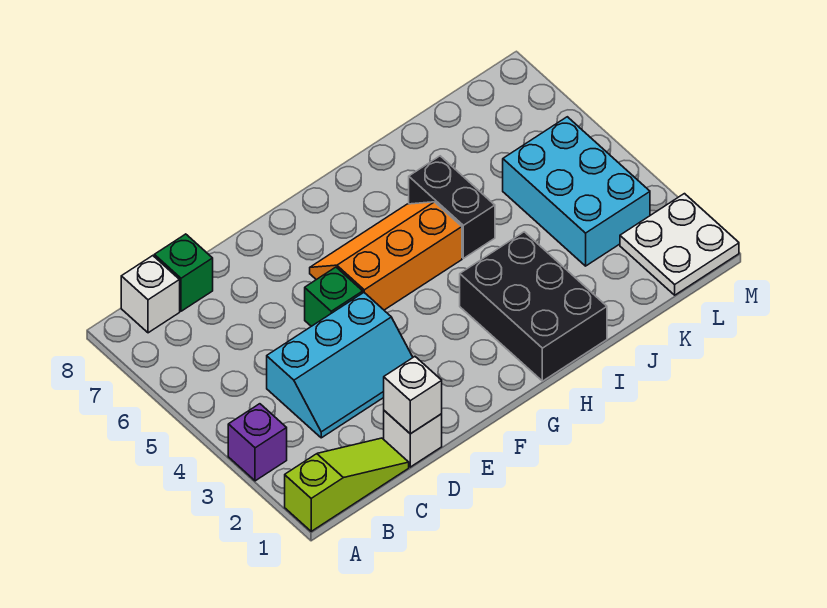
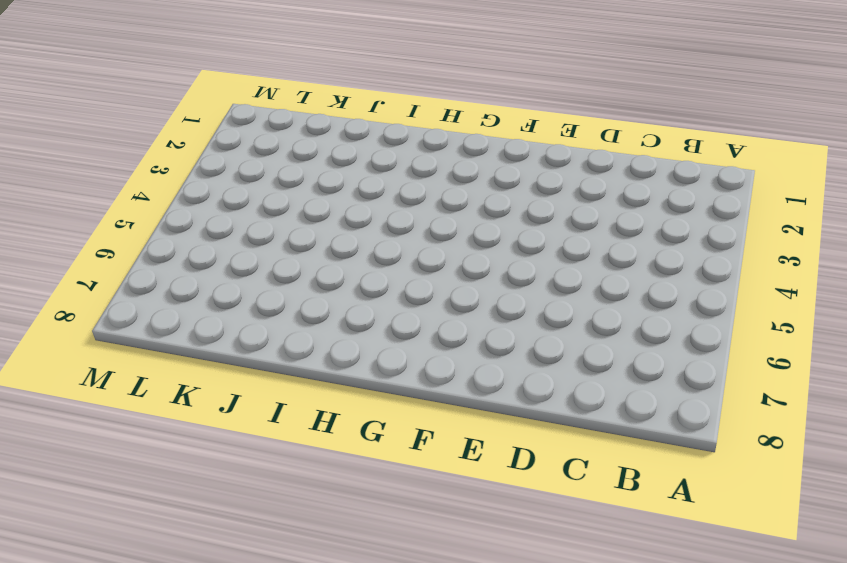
none -> lime slope A1:C1 level 1 top A
none -> purple brick A3 level 1
none -> white brick B8 level 1

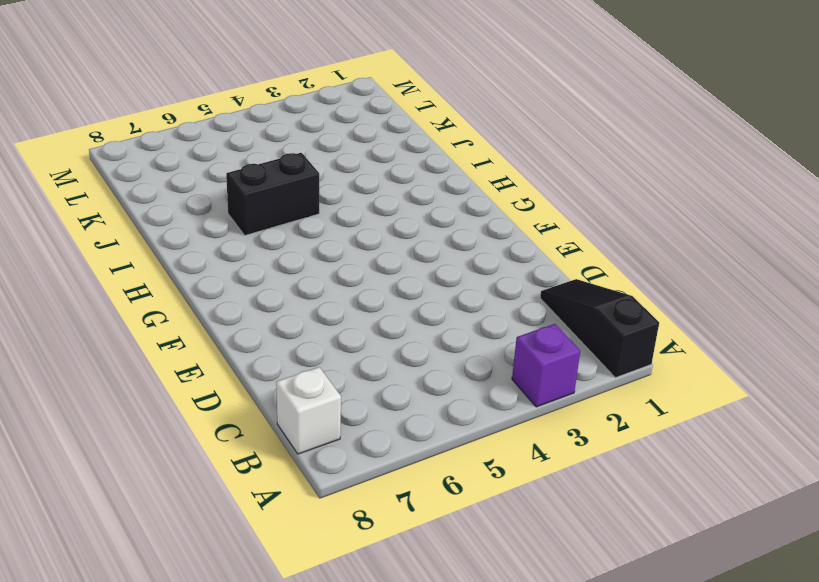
black slope A1:C1 level 1 top A -> lime slope A1:C1 level 1 top A
none -> cyan slope C3:E4 level 1 top 4
none -> green brick C8 level 1
none -> white brick D1 level 1

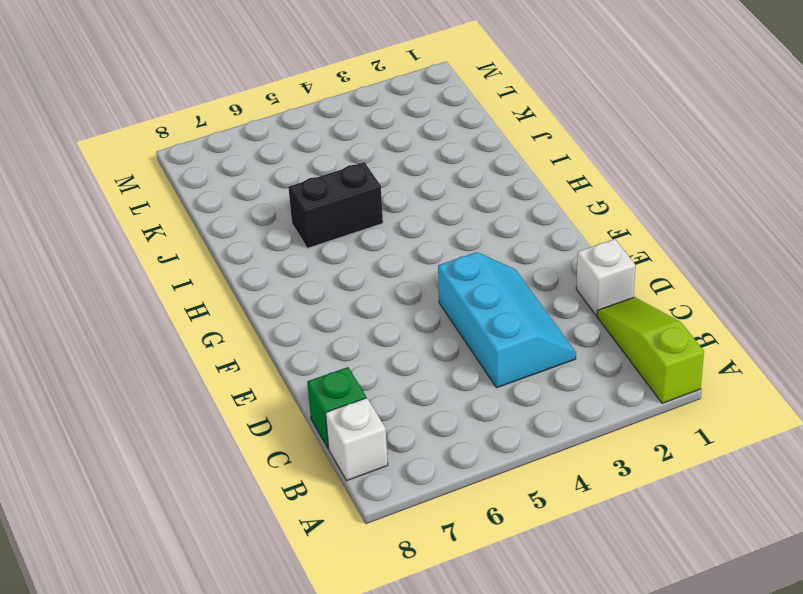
none -> purple brick A3 level 1
none -> green brick E5 level 1
none -> orange slope F5:H6 level 1 top 5

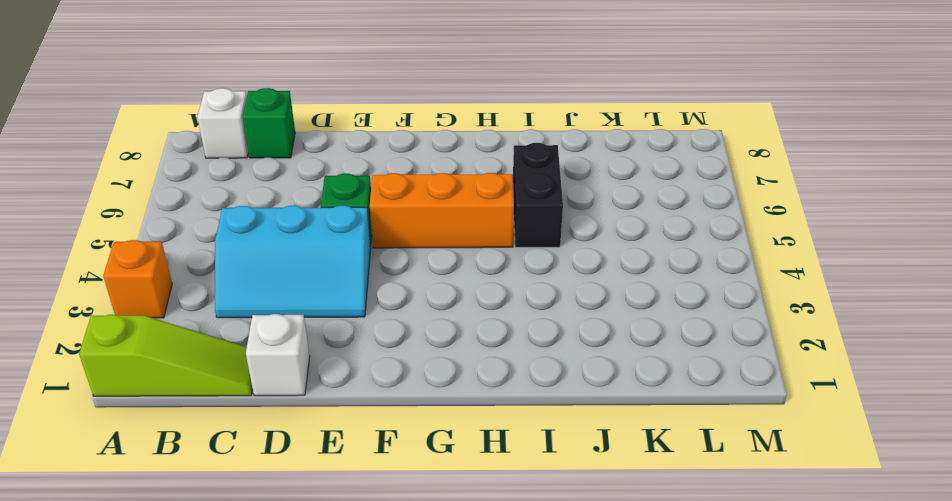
orange brick A3 level 1 -> purple brick A3 level 1
none -> black brick H1:I3 level 1
none -> cyan brick K3:L5 level 1
none -> white plate L1:M2 level 1

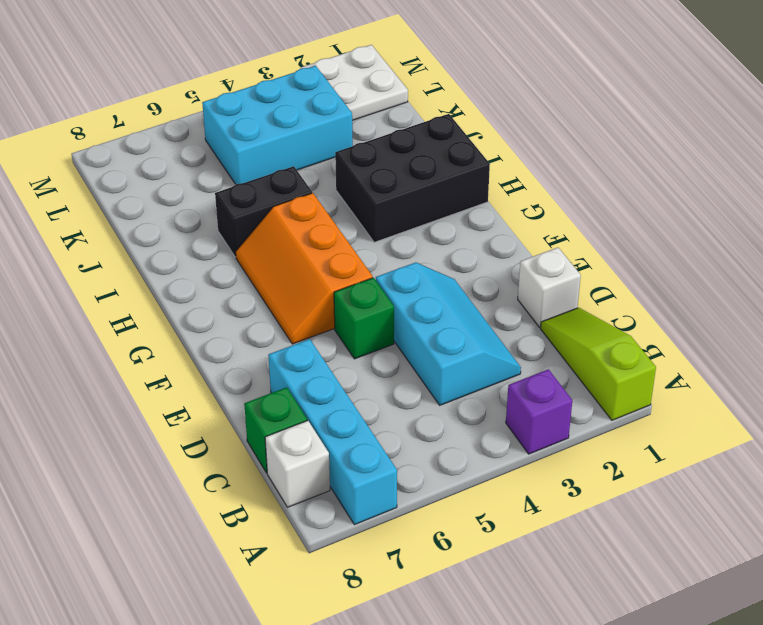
cyan brick A7:D7 level 1 -> none
none -> white brick D1 level 2

